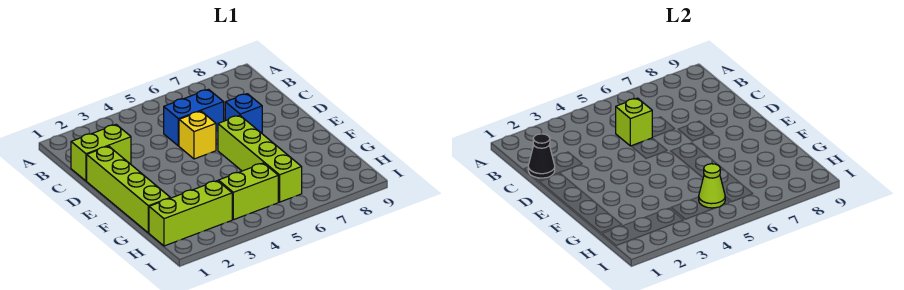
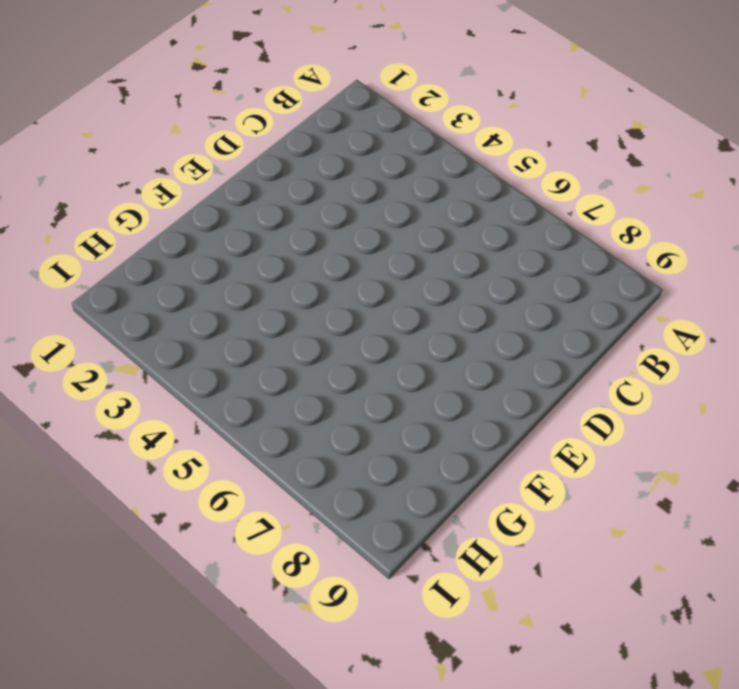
none -> lime brick C1:C2 level 1
none -> blue brick C5:C6 level 1

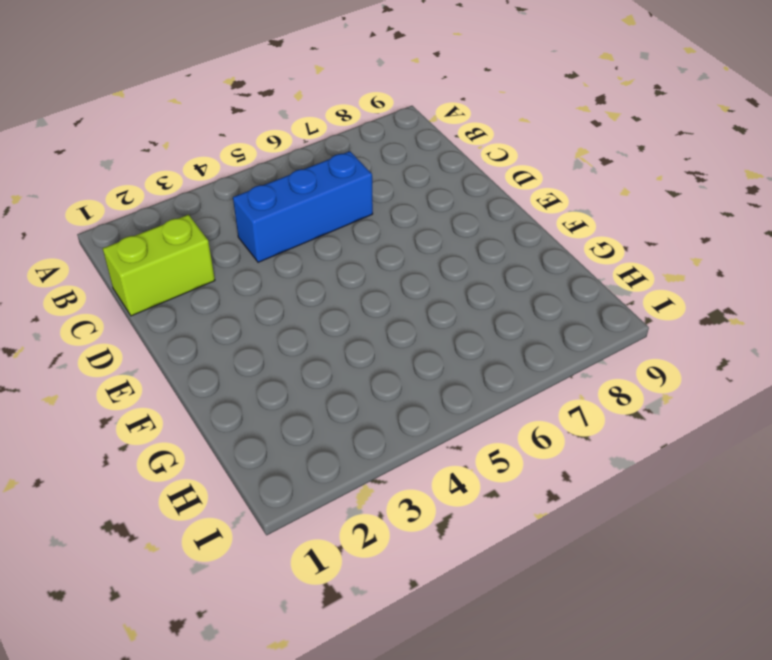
blue brick C4:C6 level 1 -> blue brick C5:C6 level 1
none -> lime brick D1:G1 level 1
none -> yellow brick D5 level 1

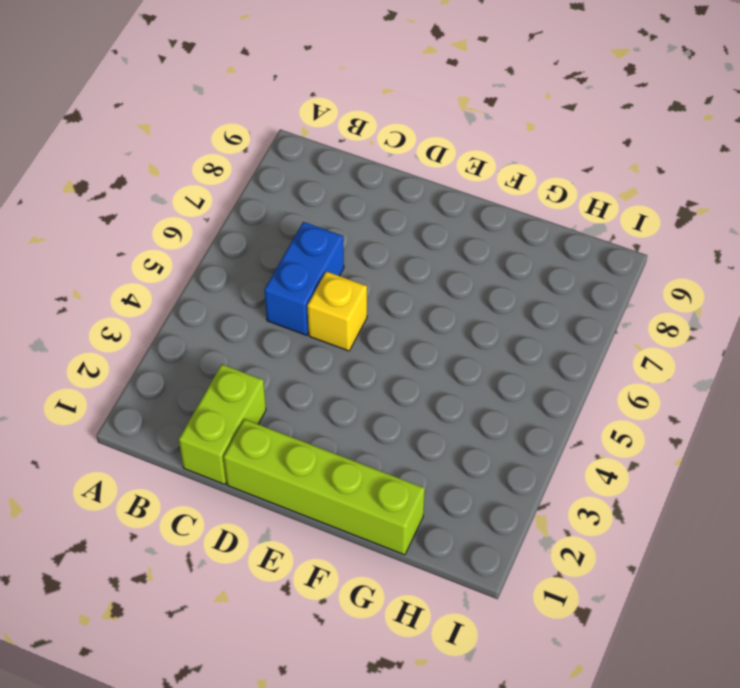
none -> blue brick D7 level 1
none -> lime brick E6:H6 level 1

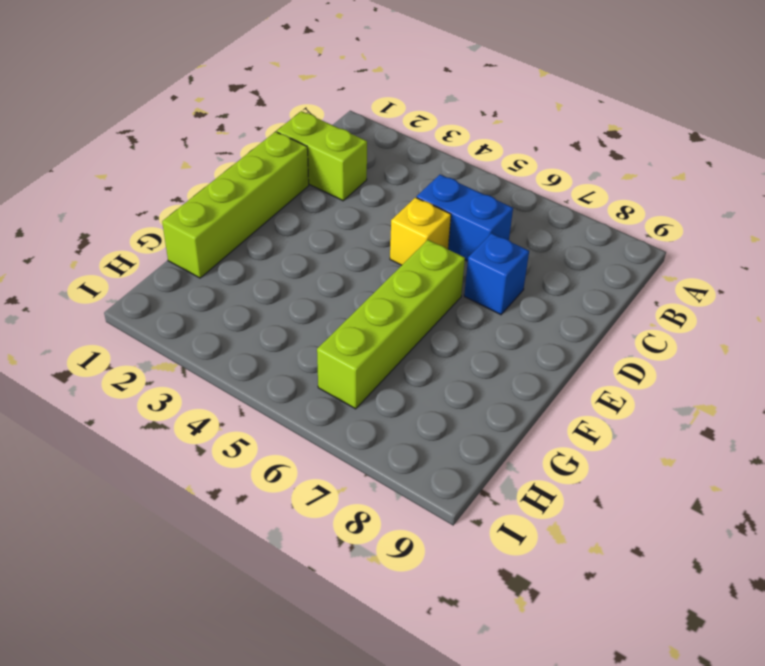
none -> lime brick H1:H3 level 1
none -> lime brick H4:H5 level 1

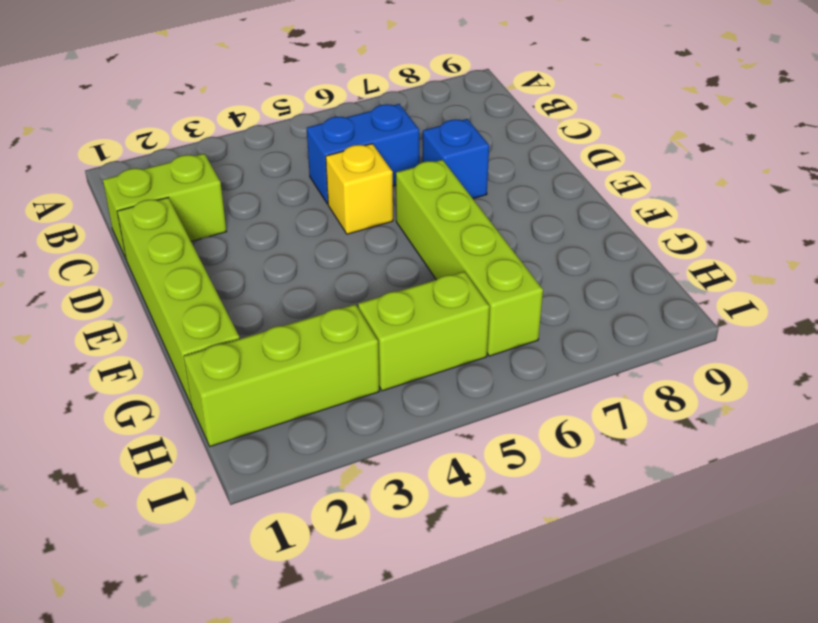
none -> black cone C1 level 2
none -> lime brick C5 level 2

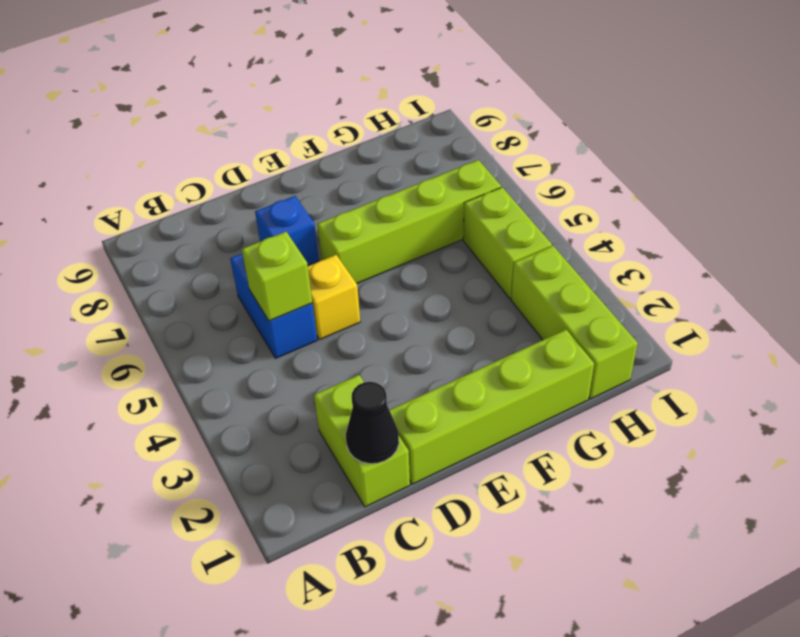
none -> lime cone H5 level 2

